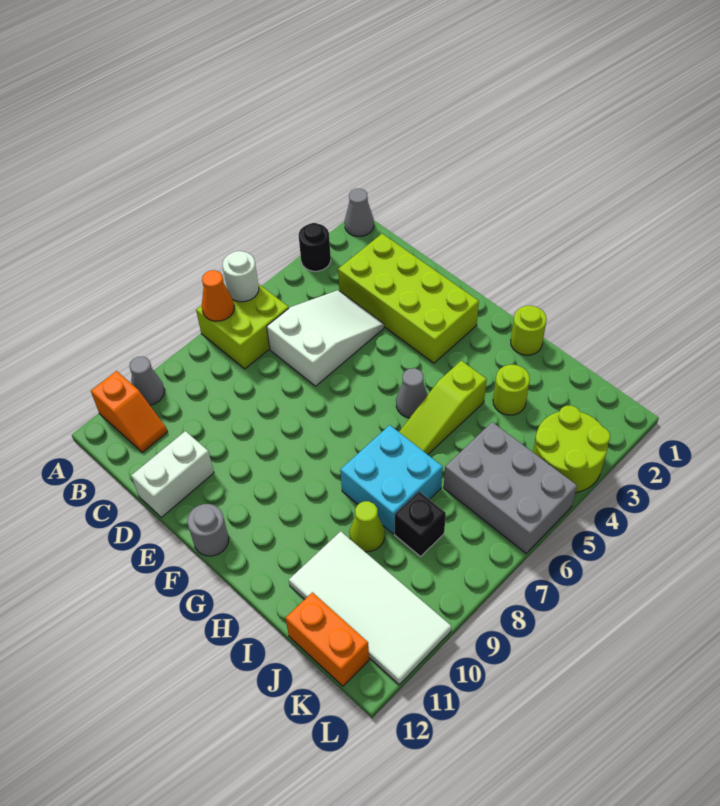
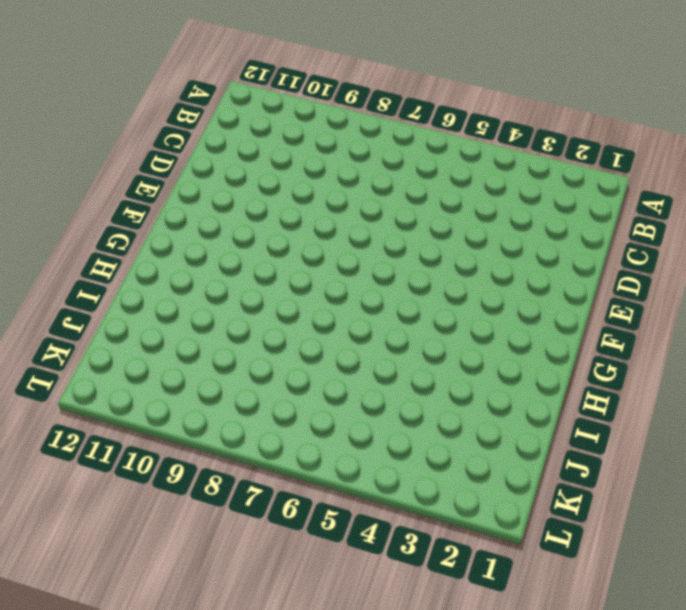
none -> grey cone A1 level 1
none -> black round brick A3 level 1
none -> lime brick A6:B7 level 1

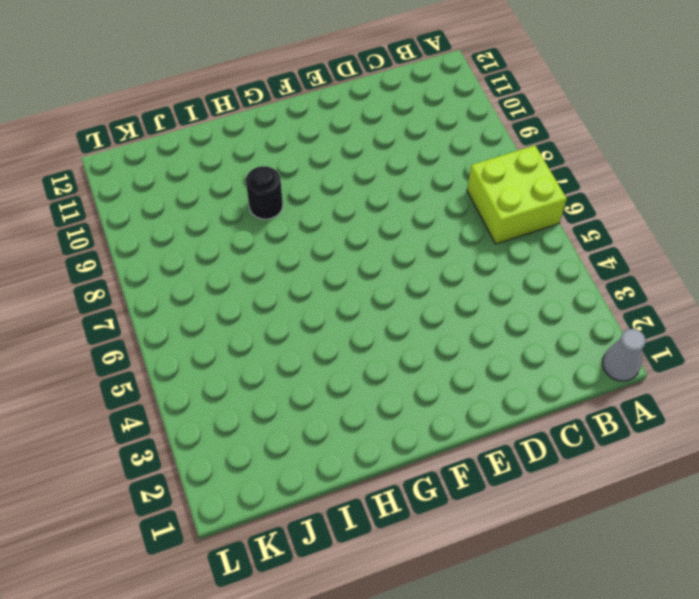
black round brick H9 level 1 -> black round brick A3 level 1
none -> grey cone A10 level 1
none -> orange slope A11:B11 level 1 top A
none -> lime brick C2:F3 level 1

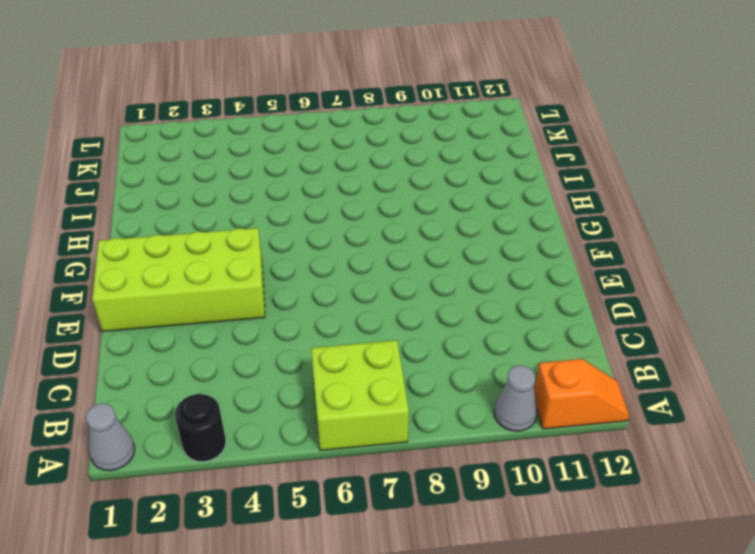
orange slope A11:A12 level 1 top 11 -> orange slope A11:B11 level 1 top A
lime brick E1:F4 level 1 -> lime brick C2:F3 level 1
none -> white slope C4:D6 level 1 top 6
none -> white brick D11:D12 level 1
none -> grey round brick F12 level 1

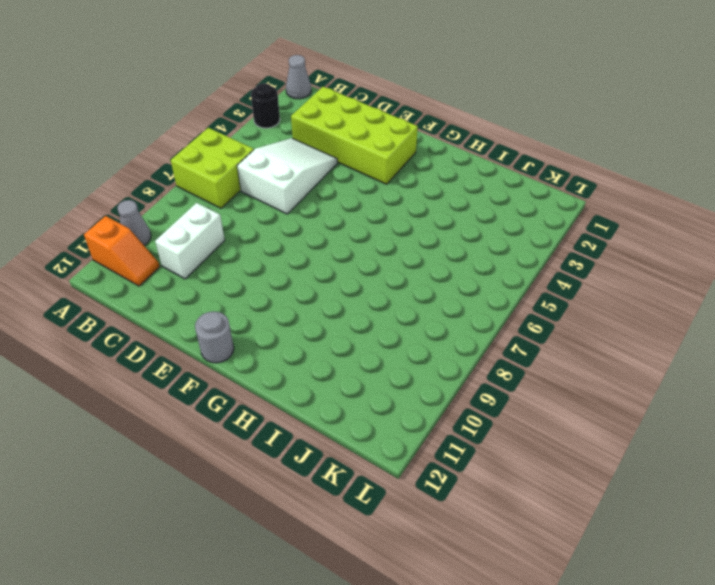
white brick C9:C10 level 1 -> white brick D11:D12 level 1
none -> grey cone G5 level 1
none -> lime round brick H1 level 1
none -> lime slope H4:H6 level 1 top 4

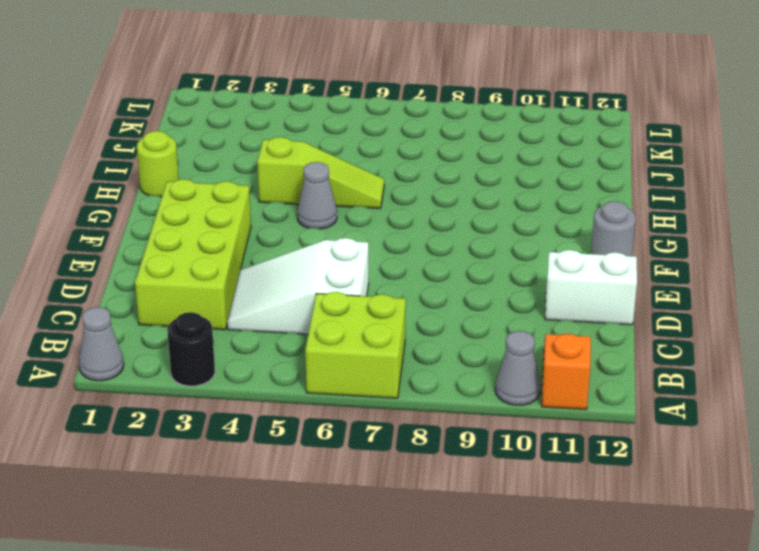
none -> cyan brick H7:I8 level 1
none -> lime round brick I3 level 1
none -> lime cone I9 level 1

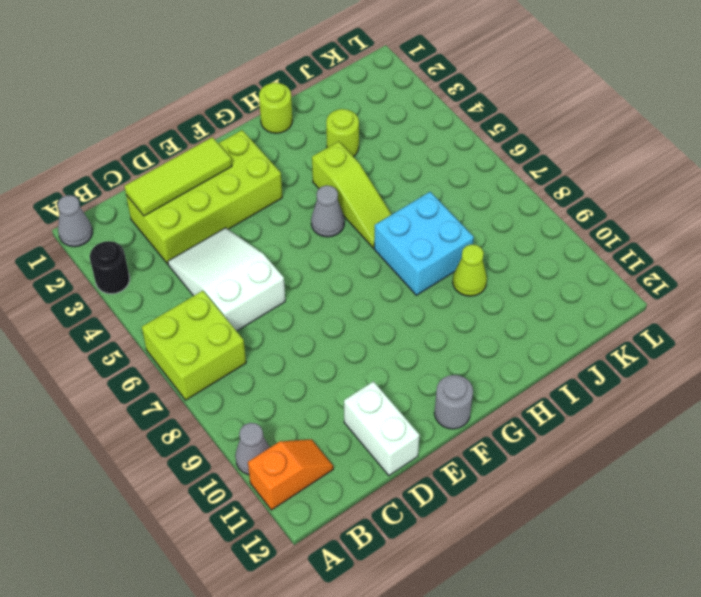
lime tile C2:E2 level 2 -> none
none -> white tile I10:L11 level 1
none -> grey brick J5:L6 level 1
none -> black brick J8 level 1

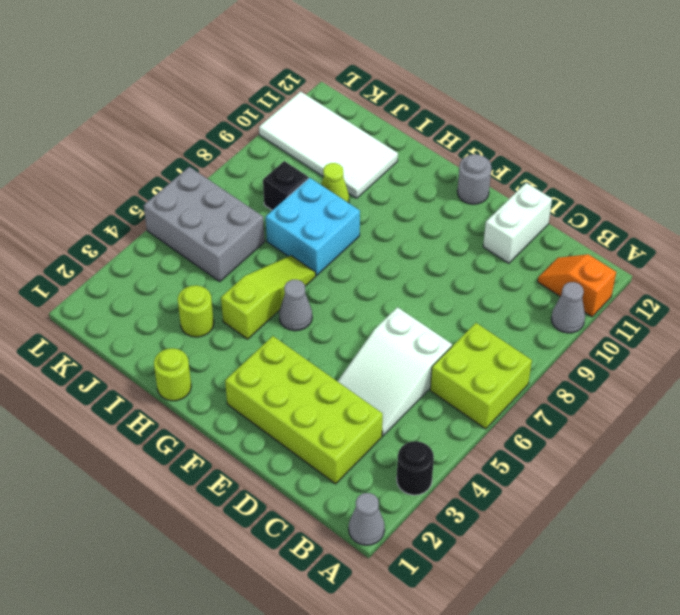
none -> orange brick J12:K12 level 1
none -> lime round brick K3:L4 level 1
none -> white round brick A6 level 2

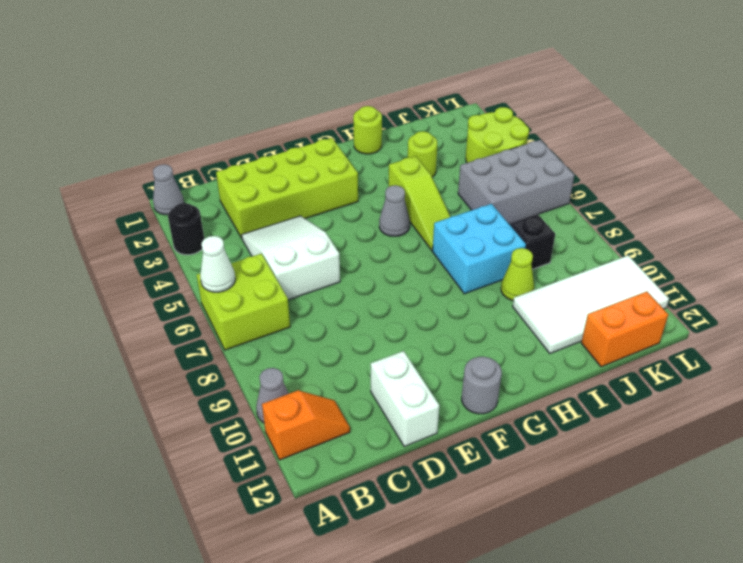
white cone A6 level 2 -> white round brick A6 level 2
none -> orange cone A7 level 2

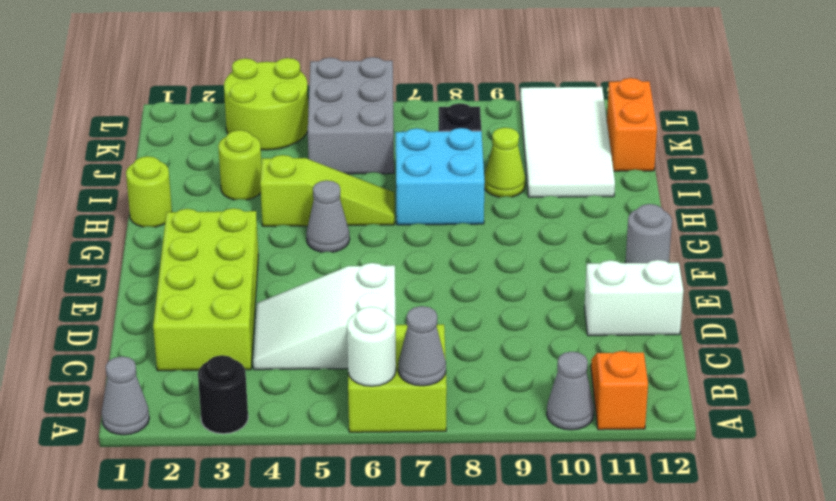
grey cone A7 level 2 -> orange cone A7 level 2

